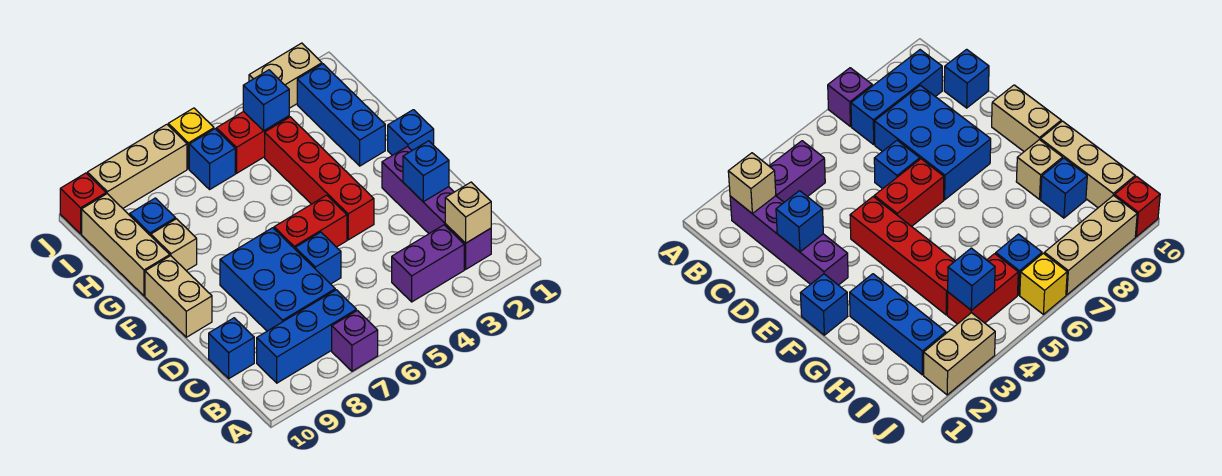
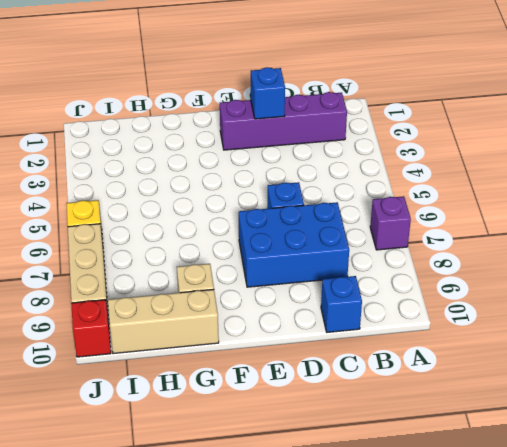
none -> purple brick B3:B4 level 1
none -> blue brick B7:B9 level 1
none -> red brick E4:H4 level 1

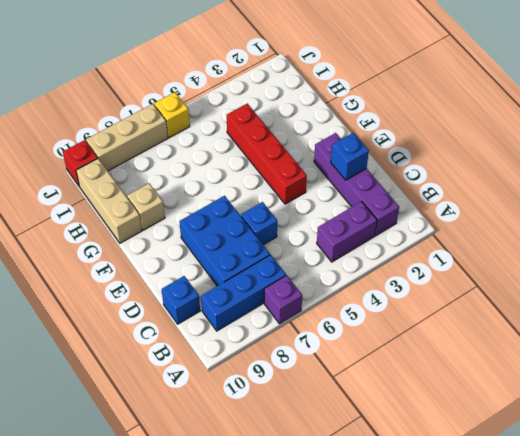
none -> red brick E5:E6 level 1
none -> tan brick E10:F10 level 1
none -> blue brick F1 level 1

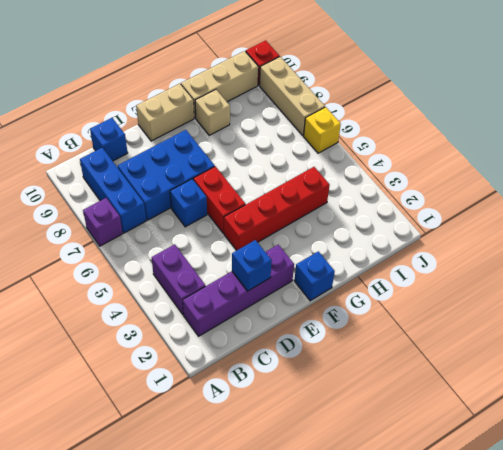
none -> blue brick G2:I2 level 1
none -> blue brick H9 level 1
none -> red brick I4:I5 level 1

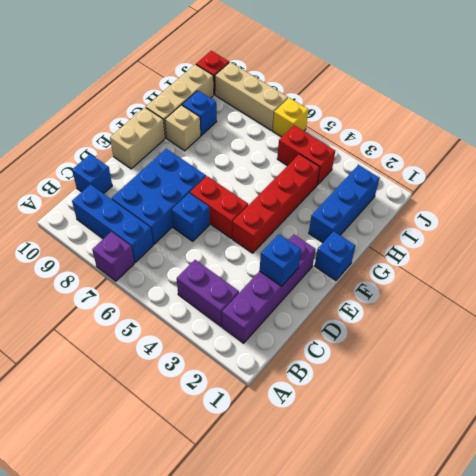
none -> blue brick I6 level 1
none -> tan brick J2:J3 level 1
none -> tan brick B2 level 2

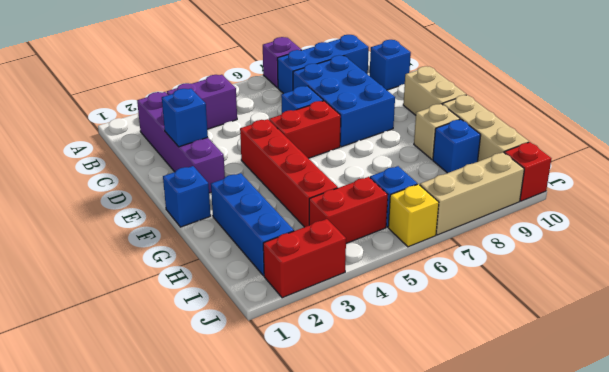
red brick J2:J3 level 1 -> tan brick J2:J3 level 1
none -> tan brick B2 level 2
none -> blue brick I4 level 2

